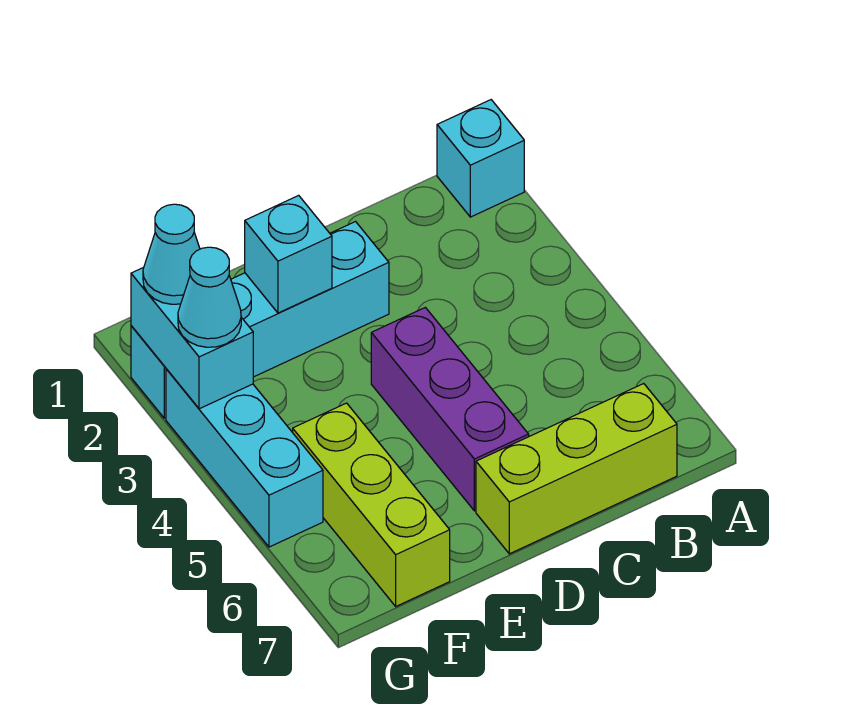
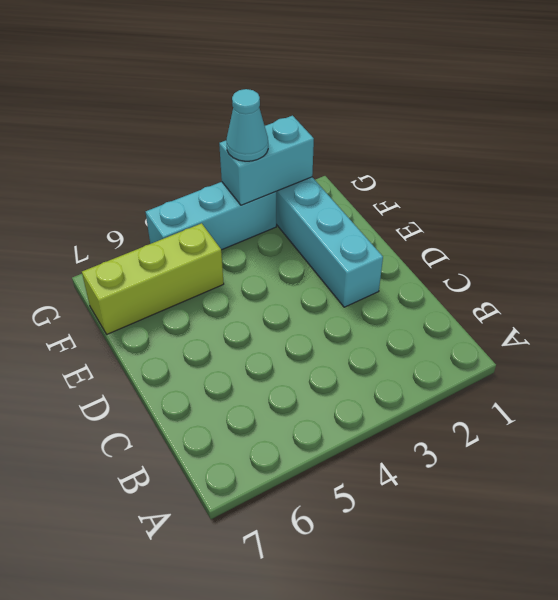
none -> cyan brick A1 level 1
none -> lime brick B7:D7 level 1

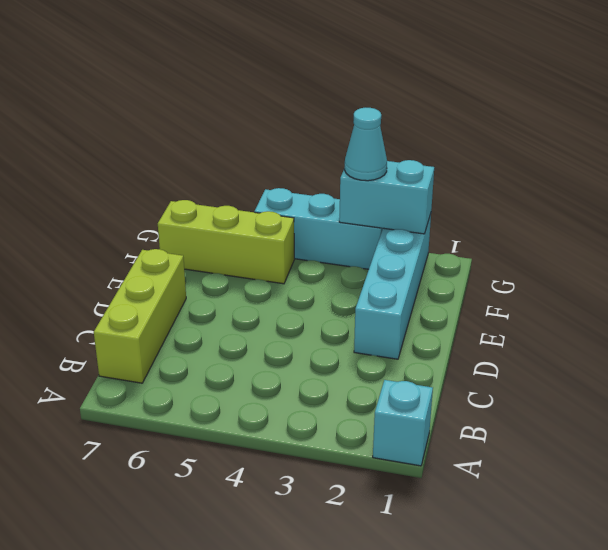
none -> purple brick D4:D6 level 1
none -> cyan brick E2 level 2

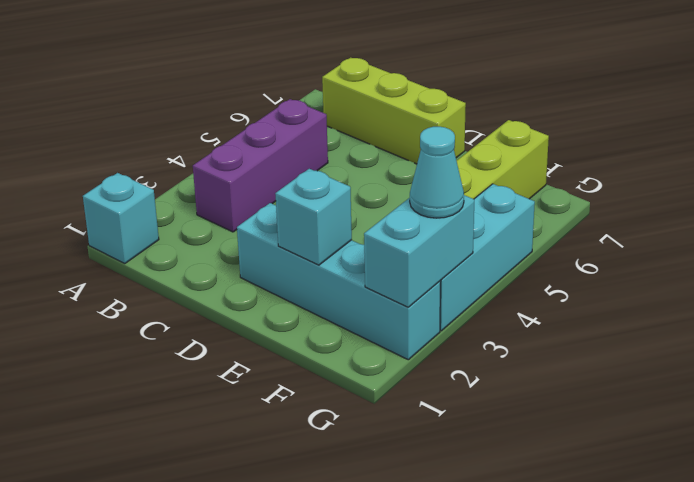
purple brick B3:B5 level 1 -> purple brick D4:D6 level 1
none -> cyan cone G2 level 3

